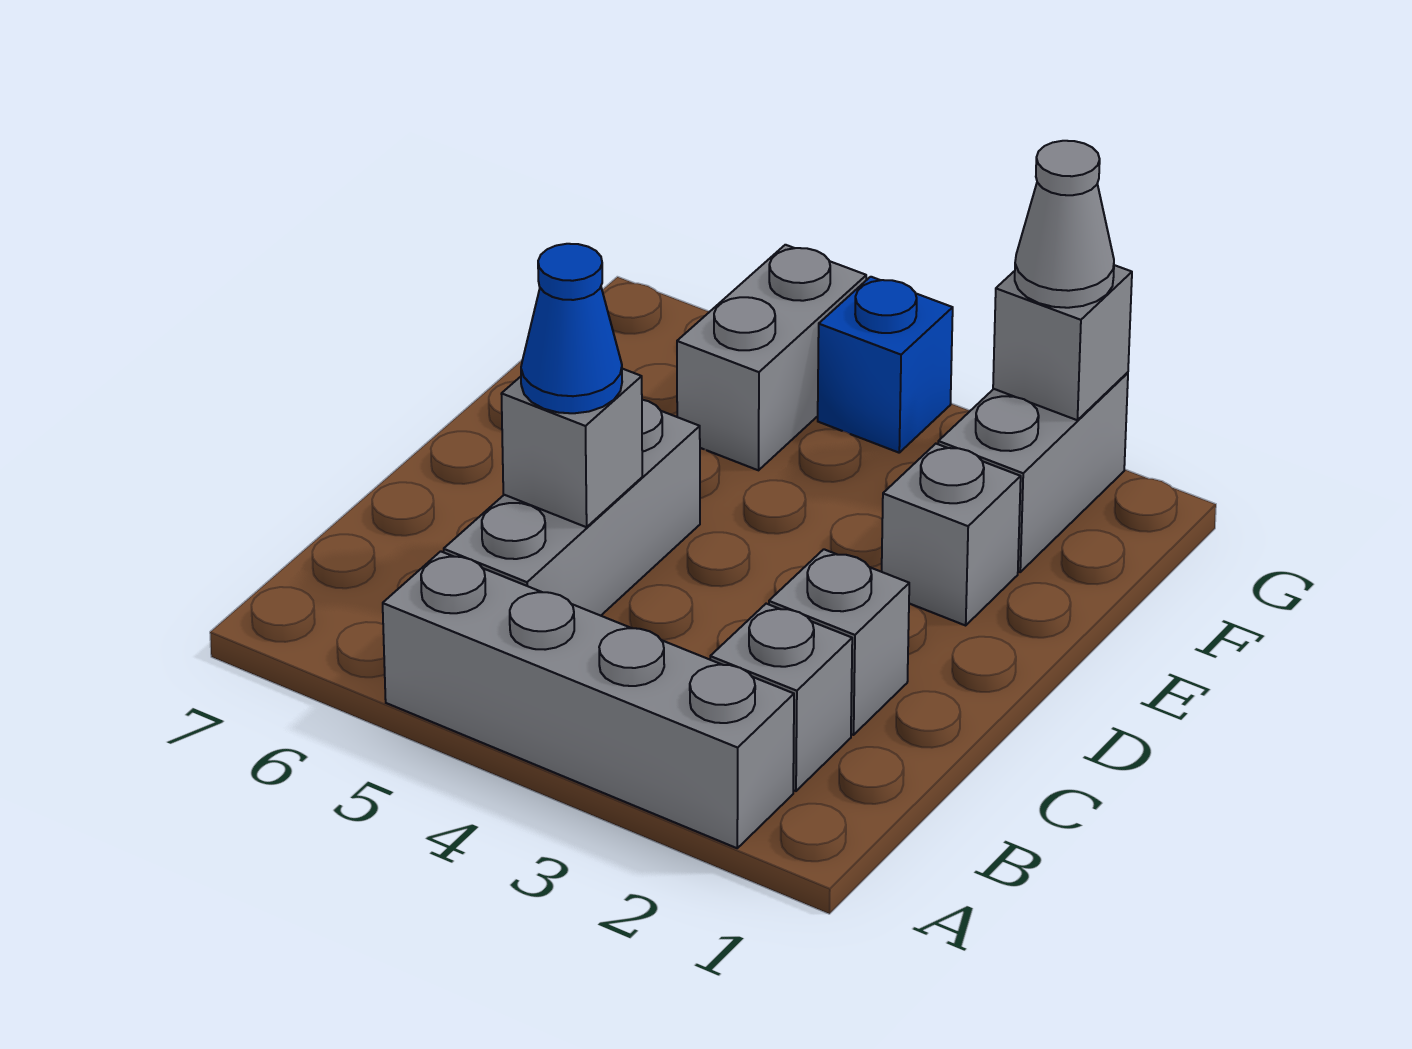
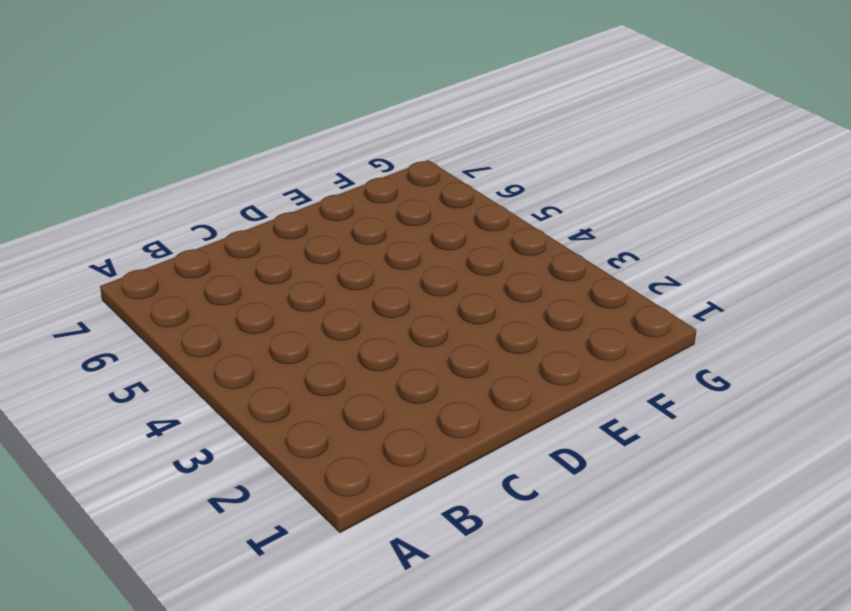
none -> grey brick A2:A5 level 1
none -> grey brick B2 level 1
none -> grey brick B5:D5 level 1

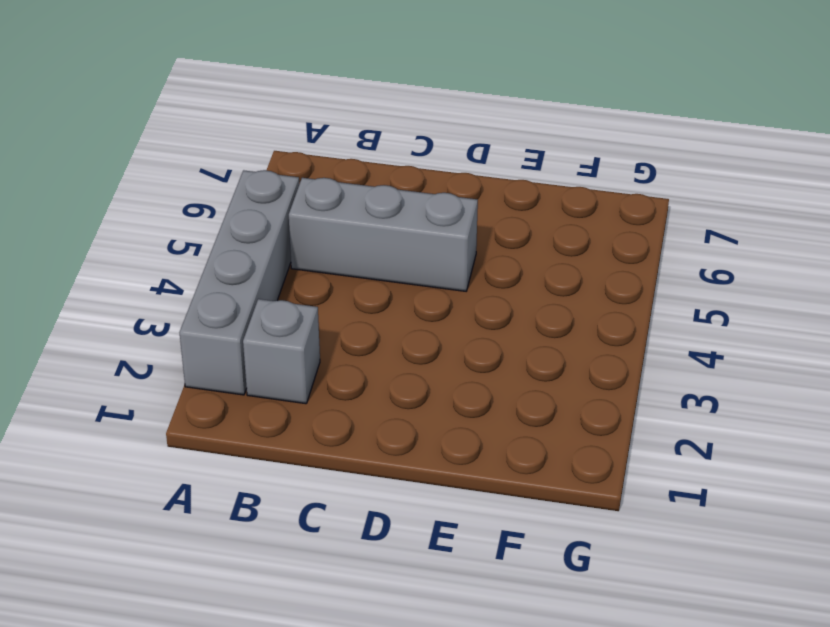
none -> grey brick C2 level 1
none -> grey brick E2 level 1
none -> grey brick F2:G2 level 1

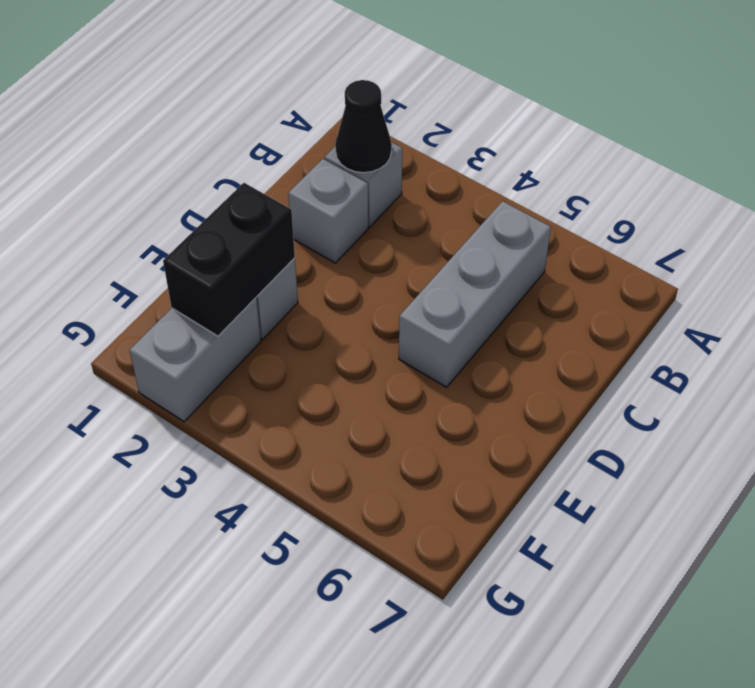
black cone B2 level 2 -> none
black brick E2:F2 level 2 -> none
none -> grey brick A2:A5 level 1
none -> grey brick F5:G5 level 1
none -> blue brick G4 level 1

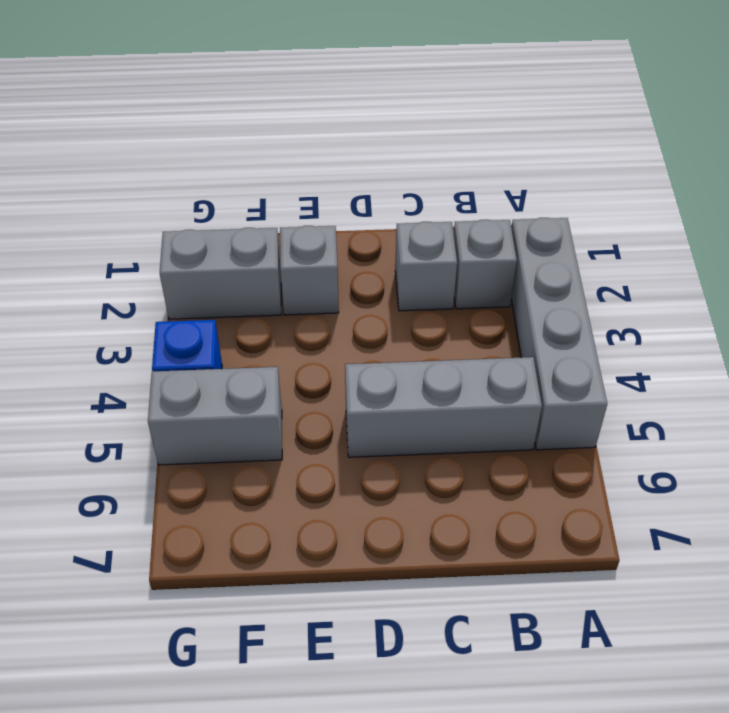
none -> grey brick C5 level 2
none -> grey brick G2 level 2
none -> blue cone C5 level 3

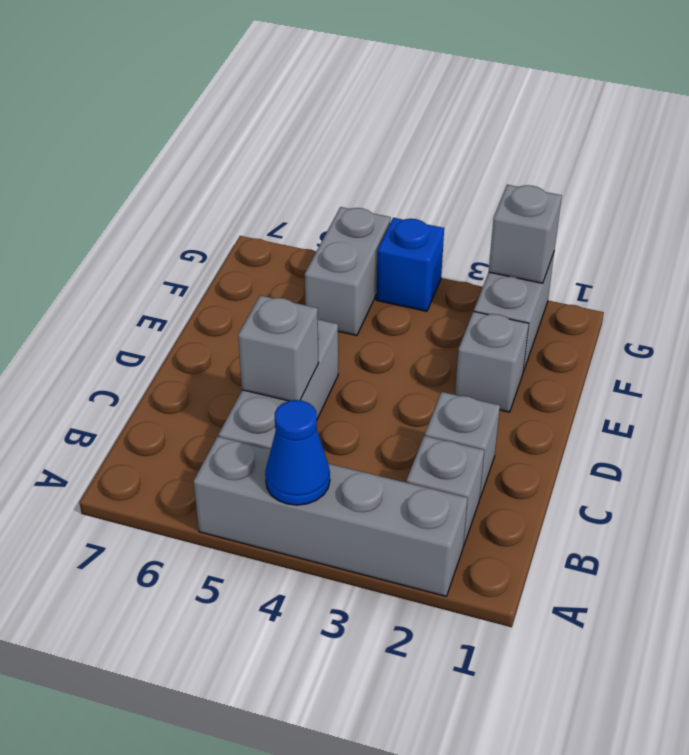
blue cone A4 level 2 -> blue cone C5 level 3
none -> grey cone G2 level 3

